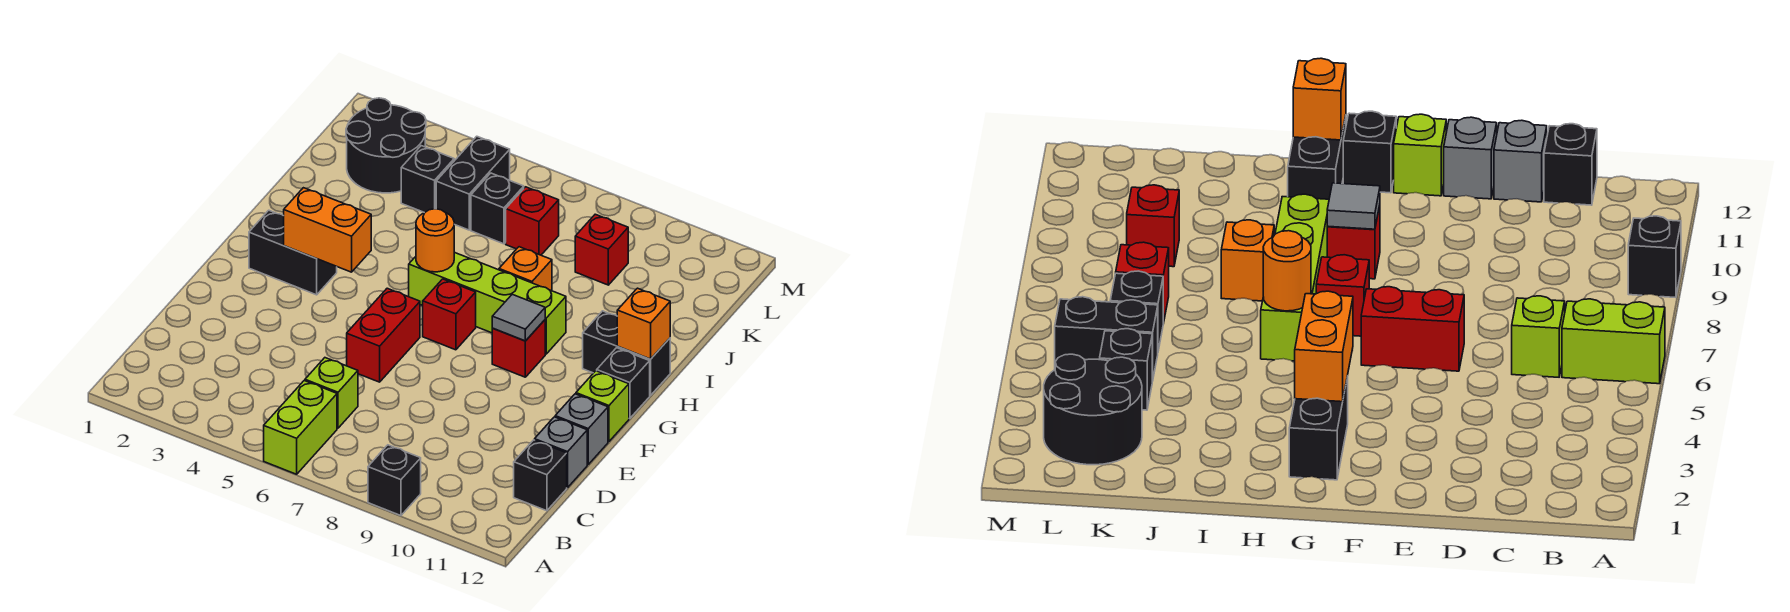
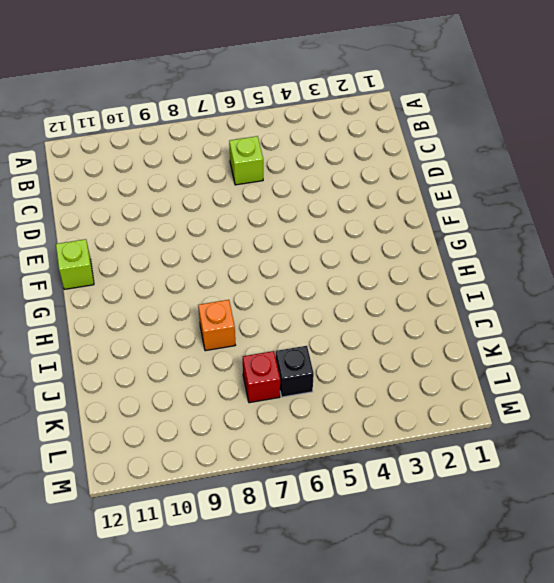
none -> lime brick A6:B6 level 1
none -> black brick A9 level 1
none -> black brick C12 level 1

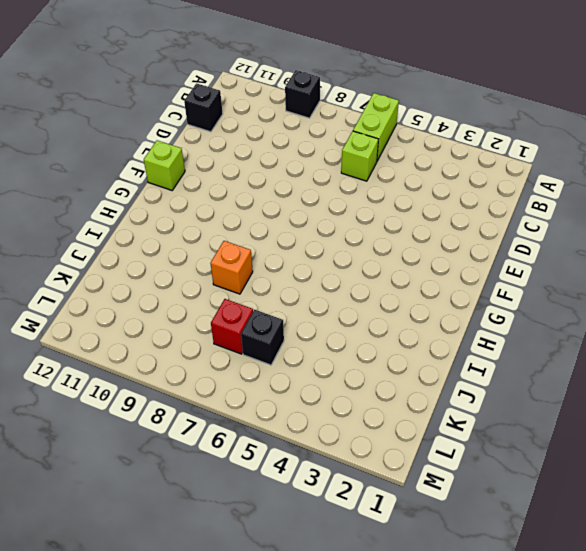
none -> grey brick D12 level 1
none -> red brick E6:F6 level 1
none -> grey brick E12 level 1

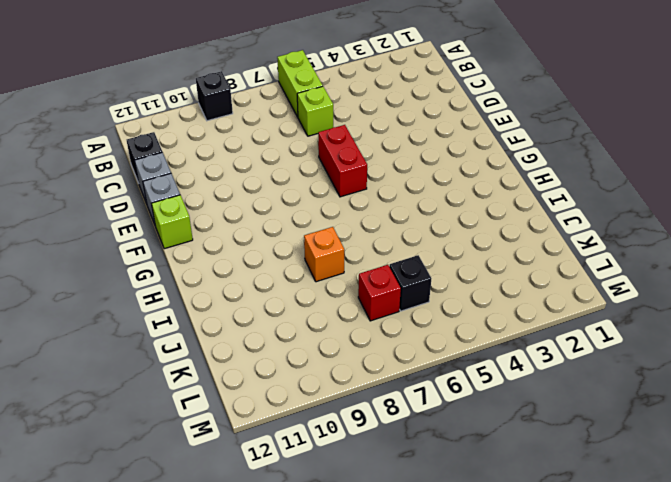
none -> black brick G2:G3 level 1
none -> red brick G7 level 1
none -> red brick G9 level 1

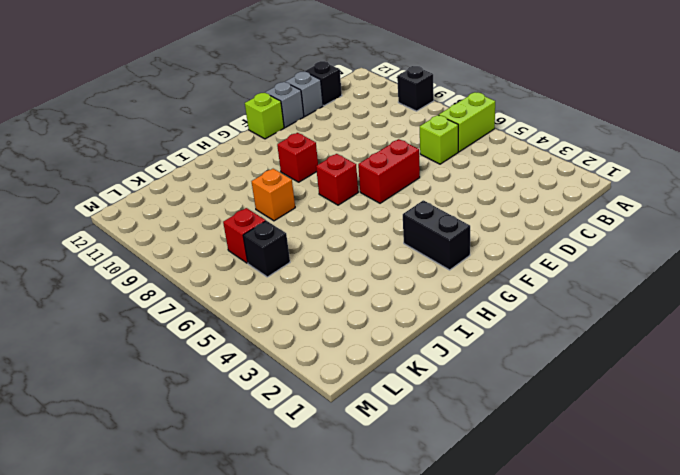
none -> black brick G12 level 1
none -> lime brick H6:H9 level 1
none -> black brick H11:H12 level 1

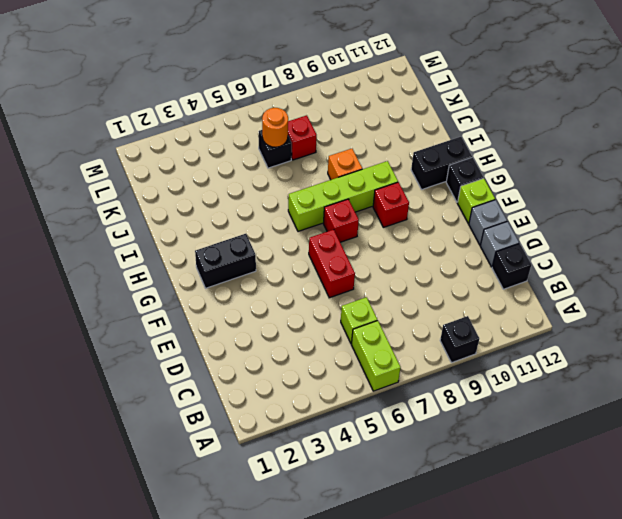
orange round brick K6 level 2 -> orange round brick H6 level 2
none -> black round brick K2:L3 level 1
none -> black brick K4 level 1
none -> black brick K5:L5 level 1

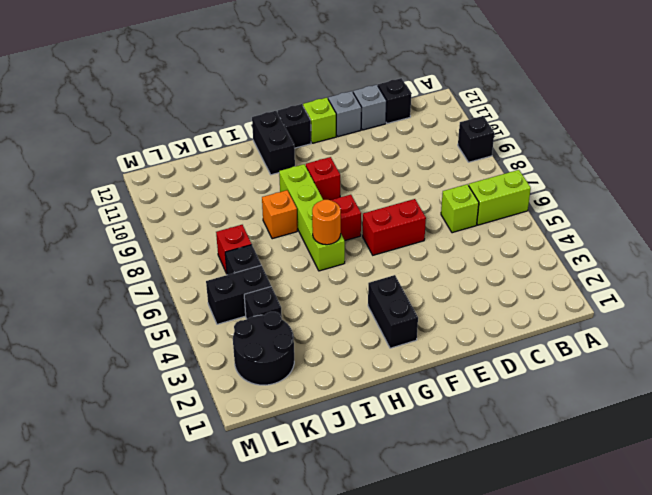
none -> red brick K9 level 1
none -> orange brick G3:G4 level 2
none -> grey tile G9 level 2

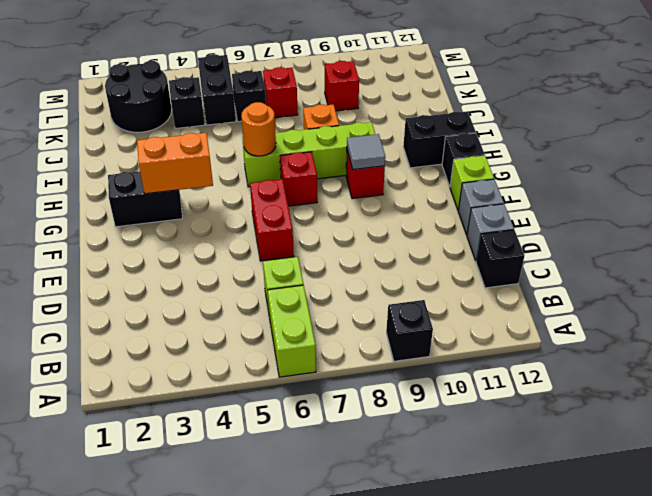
none -> orange brick H12 level 2

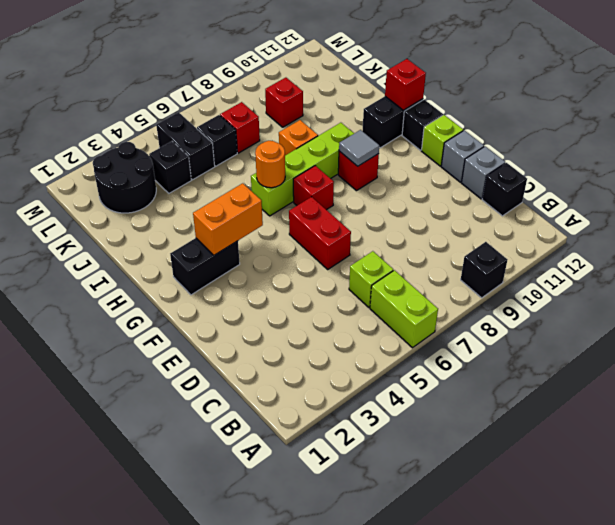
red brick H12 level 2 -> orange brick H12 level 2

